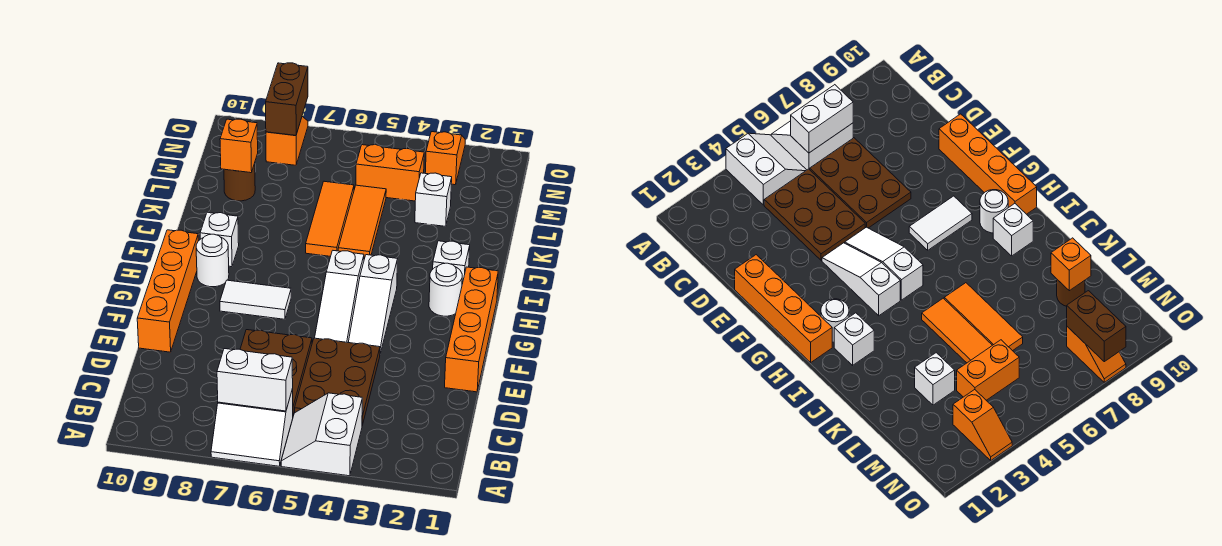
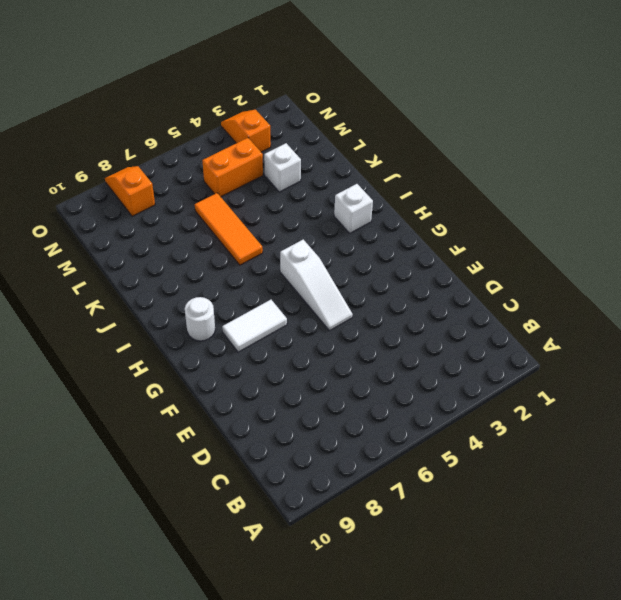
none -> white slope A4:B5 level 1 top 4
none -> white slope A6:B7 level 1 top B
none -> brown plate C4:E5 level 1

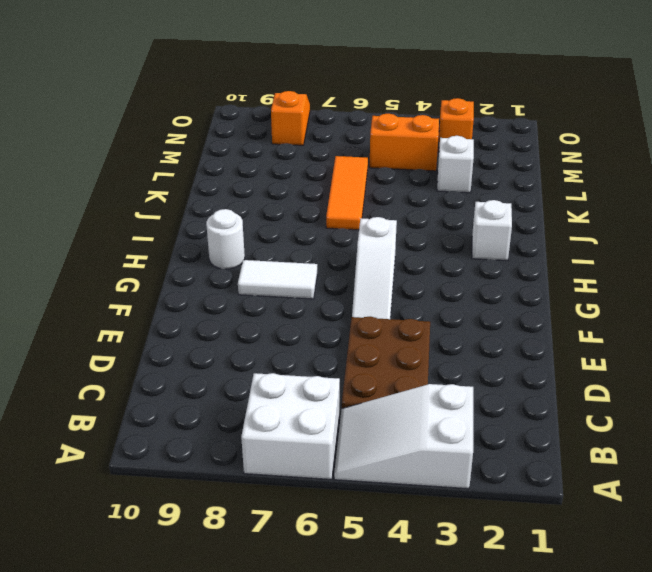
white slope A3:B5 level 1 top 3 -> white slope A4:B5 level 1 top 4
white brick A6:B7 level 1 -> white slope A6:B7 level 1 top B
none -> brown plate C6:E7 level 1
none -> orange brick E1:H1 level 1
none -> orange brick E10:H10 level 1

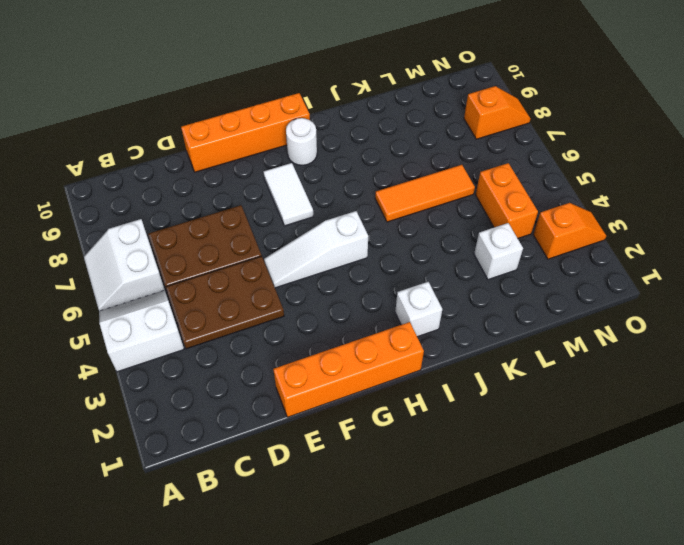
none -> white slope F4:H4 level 1 top H
none -> white round brick H2 level 1
none -> white brick I9 level 1

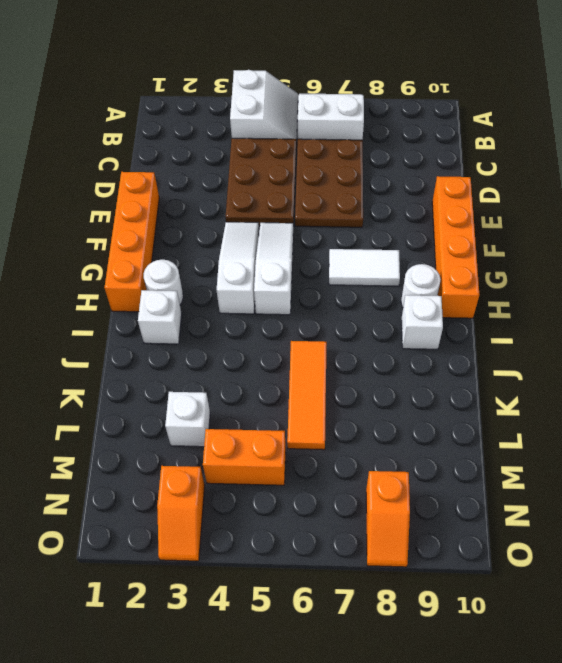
none -> orange tile J5:L5 level 1
none -> brown round brick L9 level 1
none -> white brick B6:B7 level 2

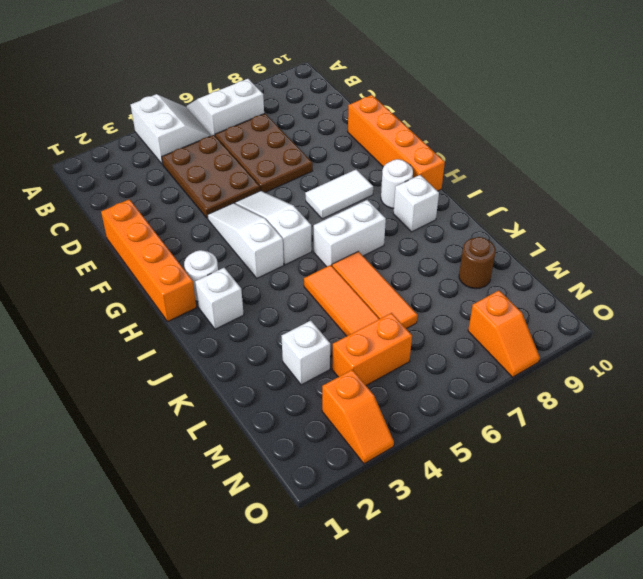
white brick I6:I7 level 1 -> white brick B6:B7 level 2
none -> orange brick L9 level 2
none -> brown brick N8:O8 level 2

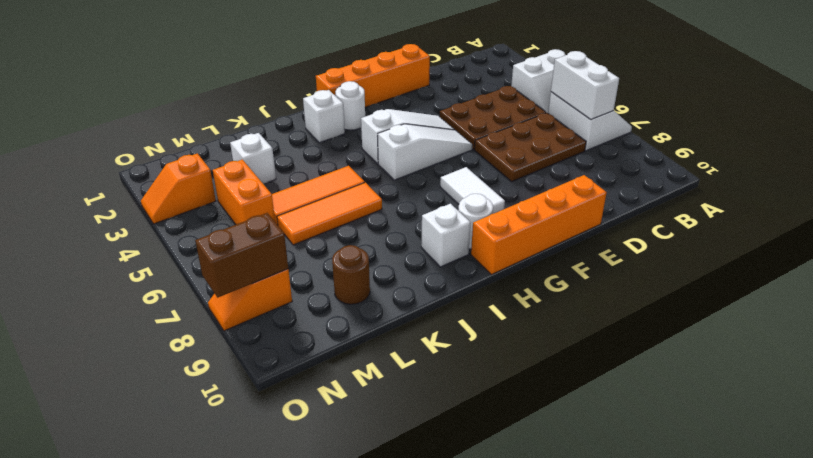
none -> orange brick L9 level 2

